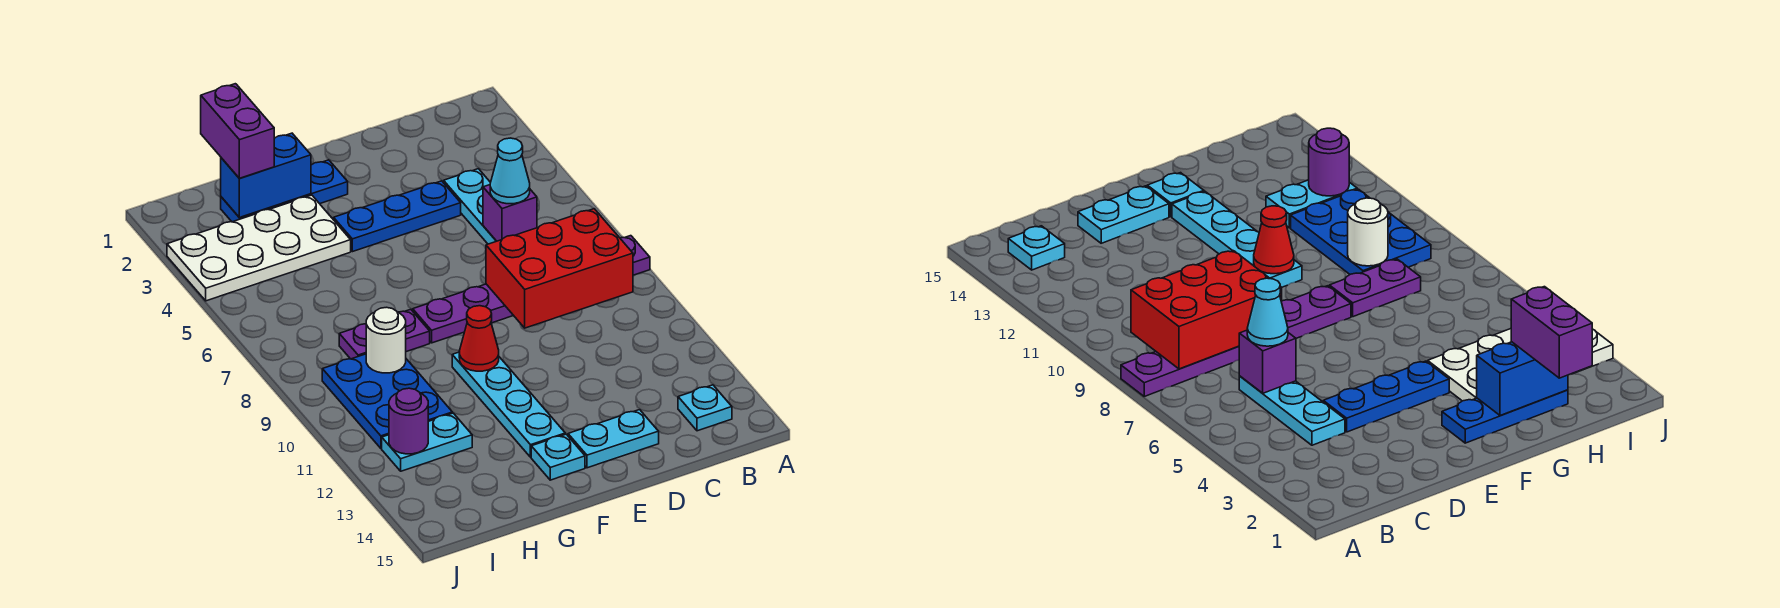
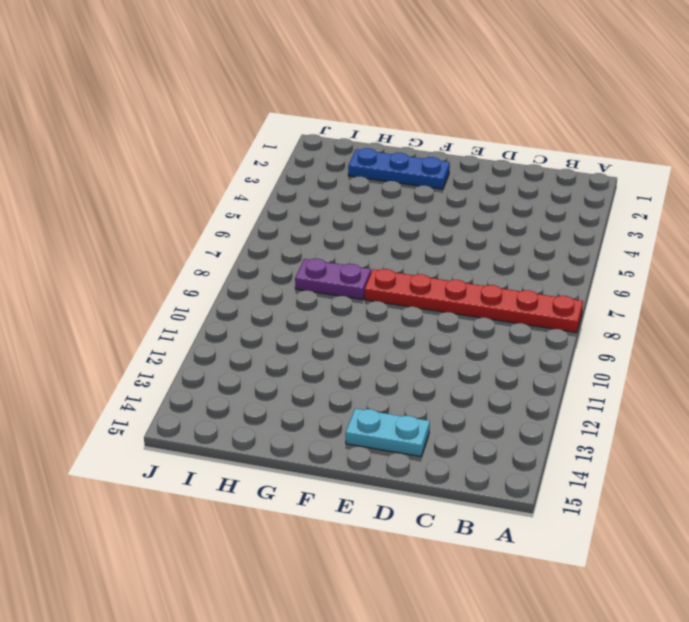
red plate A8:F8 level 1 -> purple plate A8:F8 level 1
none -> cyan plate B14 level 1
none -> cyan plate C4:C6 level 1
none -> blue plate D4:F4 level 1

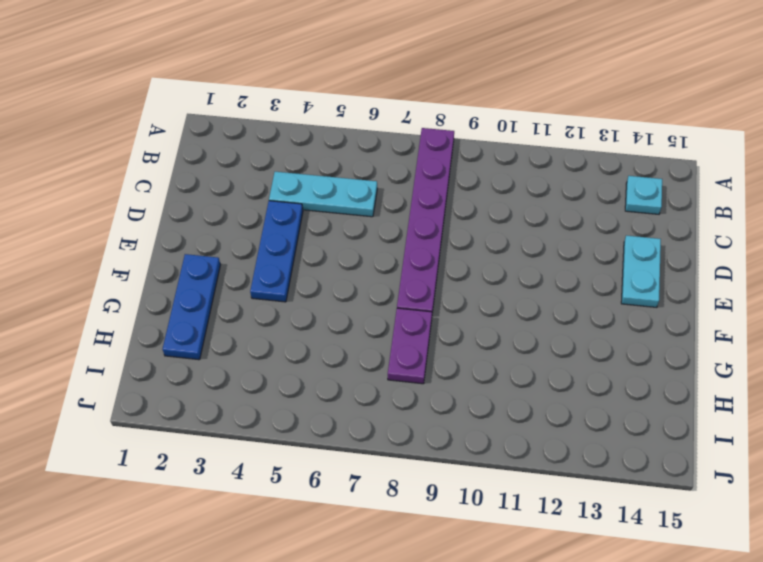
none -> cyan plate F10:F13 level 1
none -> cyan plate F14 level 1
none -> white plate G3:J4 level 1

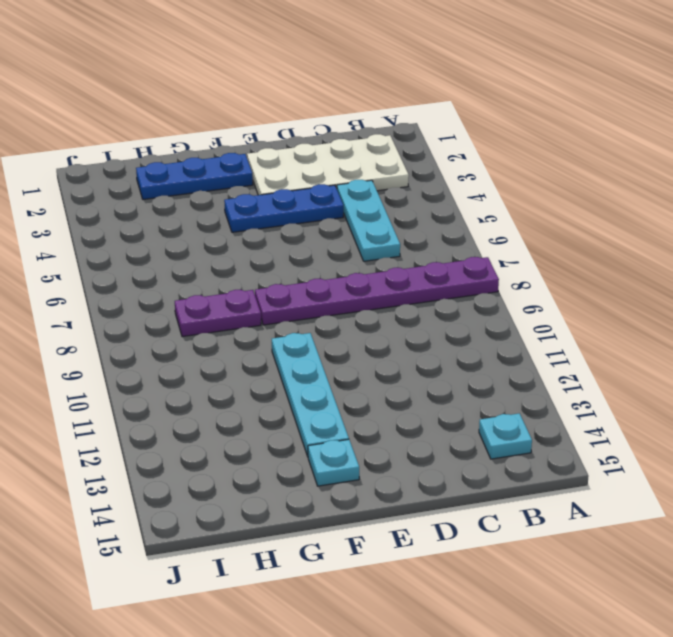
white plate B2:E3 level 1 -> white plate G3:J4 level 1
none -> cyan plate D14:E14 level 1
none -> blue plate H9:I11 level 1
none -> cyan plate H12:I12 level 1

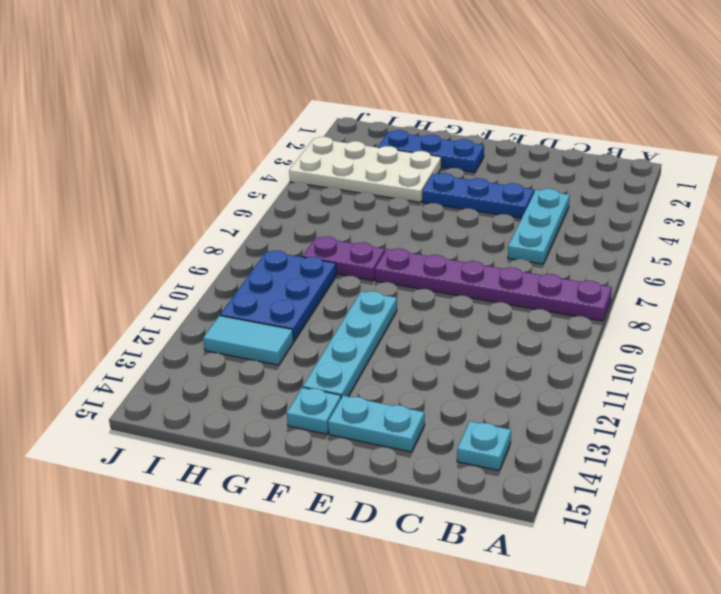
cyan tile H12:I12 level 1 -> cyan plate H12:I12 level 1
none -> red brick B8:D9 level 2
none -> purple brick C6 level 2
none -> red cone F10 level 2

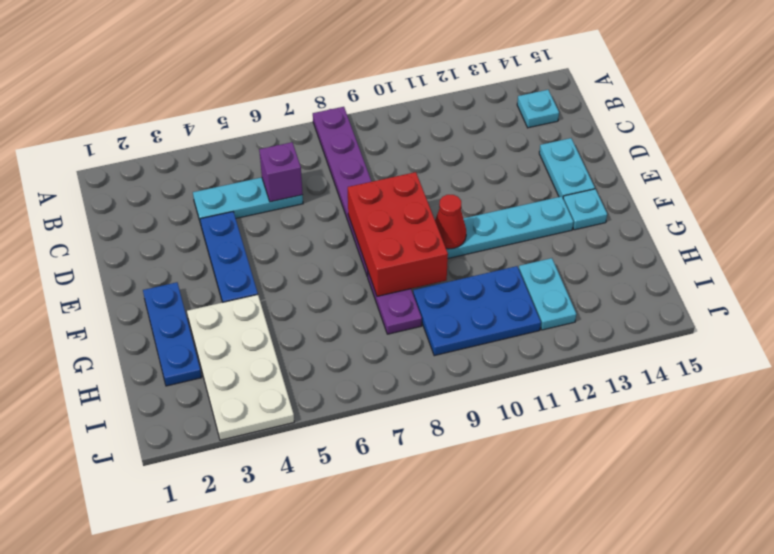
red brick E8:G9 level 2 -> red brick B8:D9 level 2
none -> blue brick G2:H2 level 2
none -> white round brick H9 level 2
none -> purple round brick I12 level 2

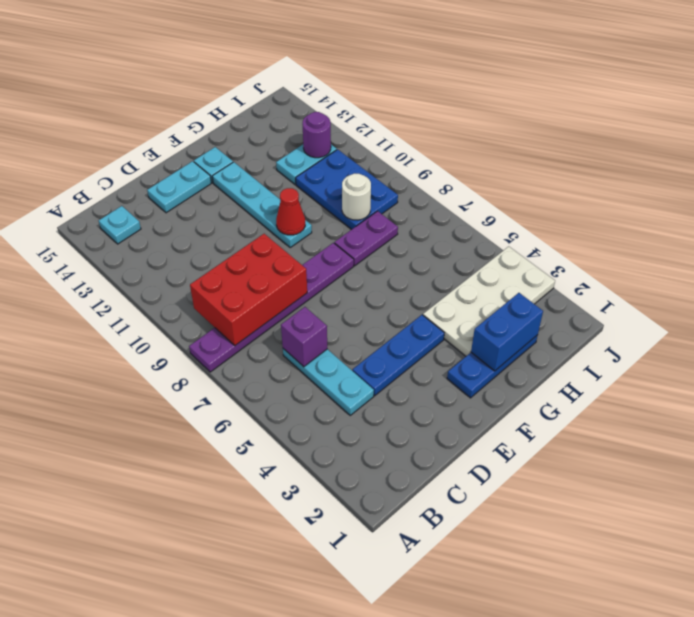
none -> cyan cone C6 level 3
none -> purple brick H1:H2 level 3

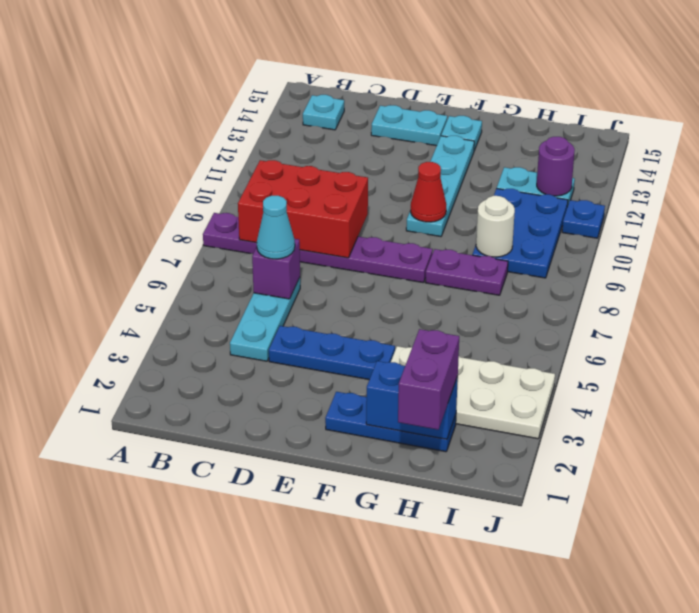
blue plate J11 level 1 -> none

